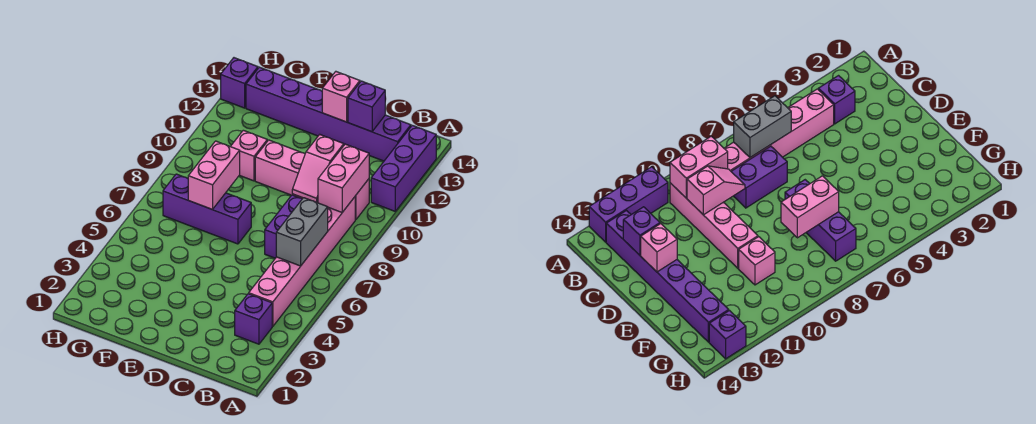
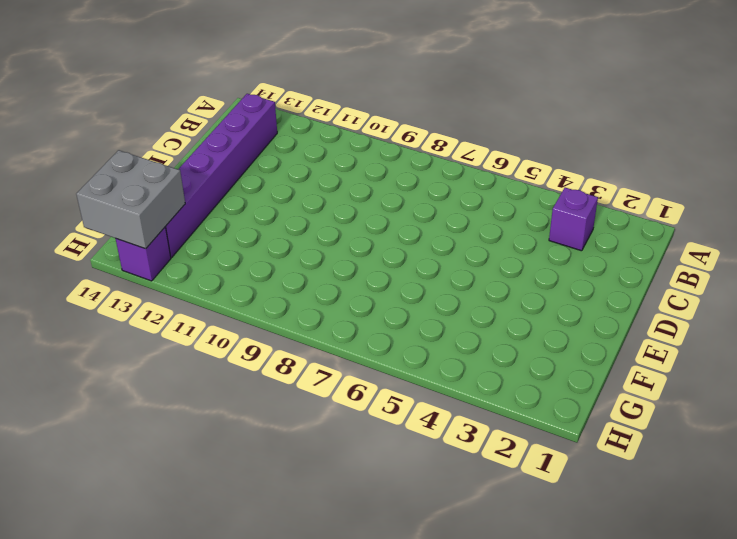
grey brick G13:H14 level 2 -> none
none -> purple brick A11:A13 level 1
none -> pink brick B4:B9 level 1
none -> pink brick B10:E10 level 1

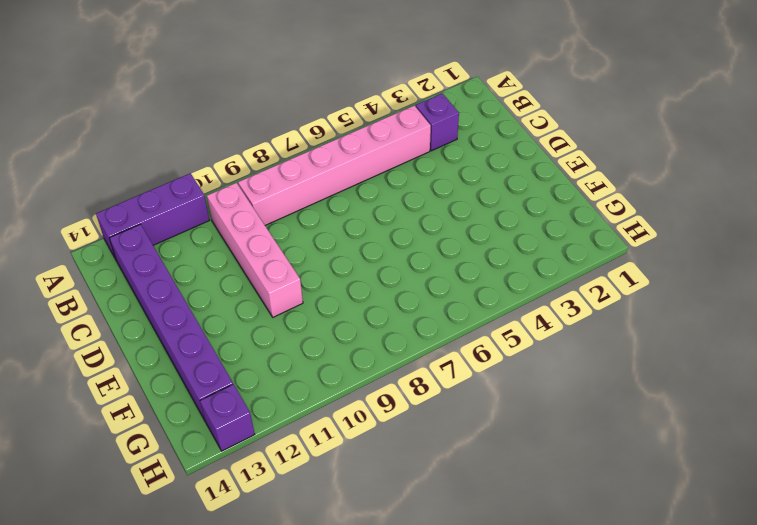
none -> purple brick C7:C8 level 1
none -> purple brick E7:G7 level 1
none -> pink brick F10 level 1

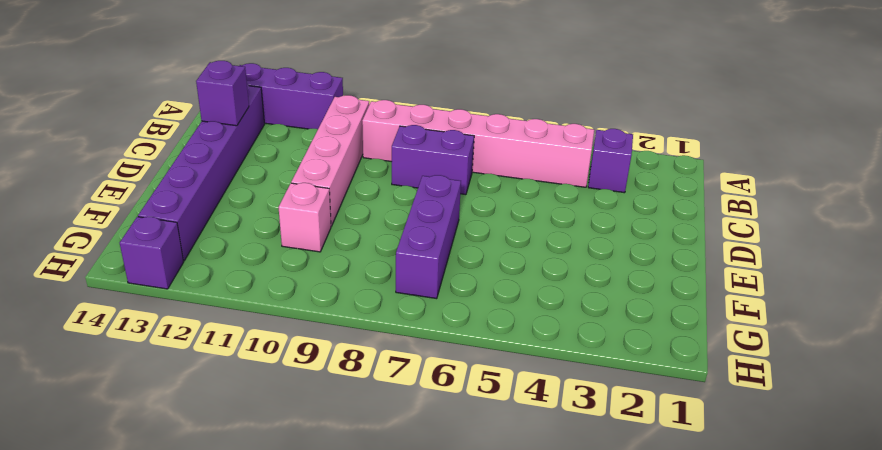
none -> grey brick B6:B7 level 2
none -> pink brick B9:B10 level 2
none -> pink slope C9:C10 level 2 top 10

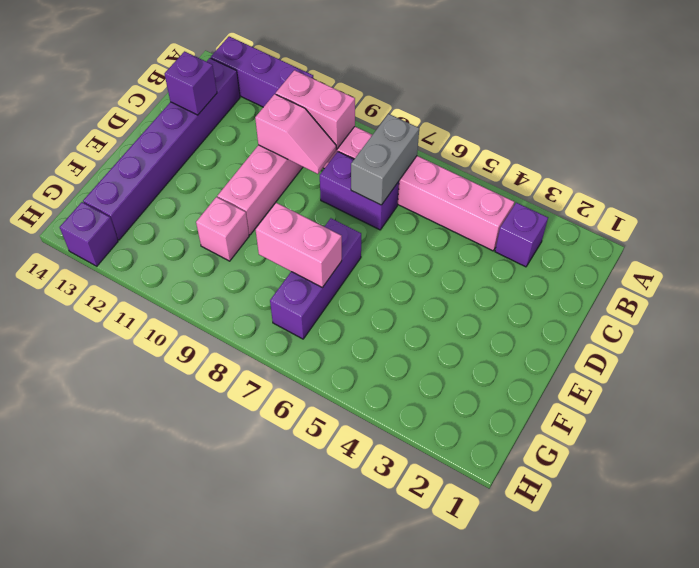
grey brick B7:C7 level 2 -> grey brick B6:B7 level 2
none -> pink brick D13 level 2

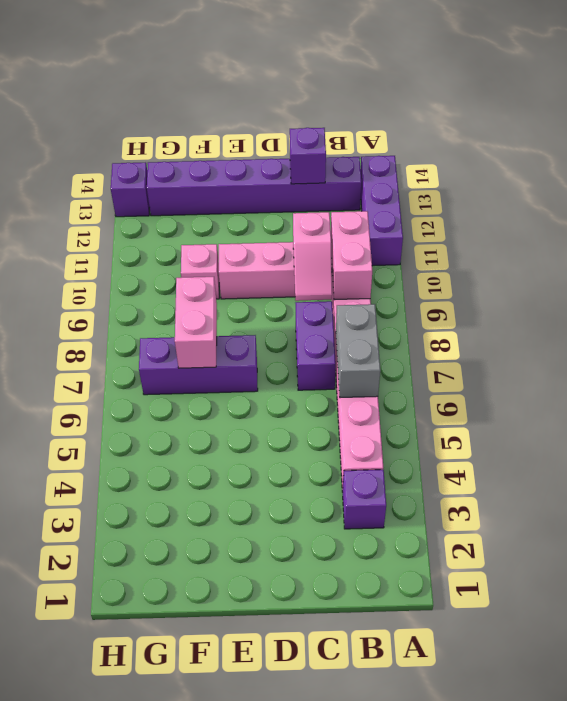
none -> pink brick D13 level 2

